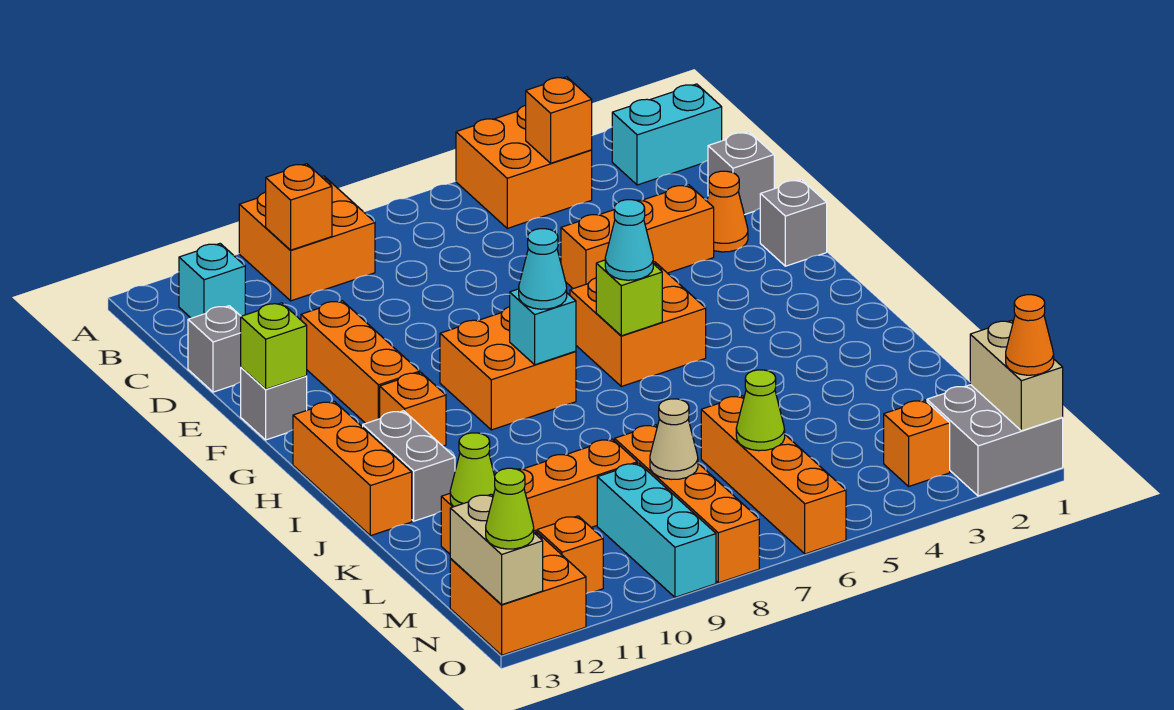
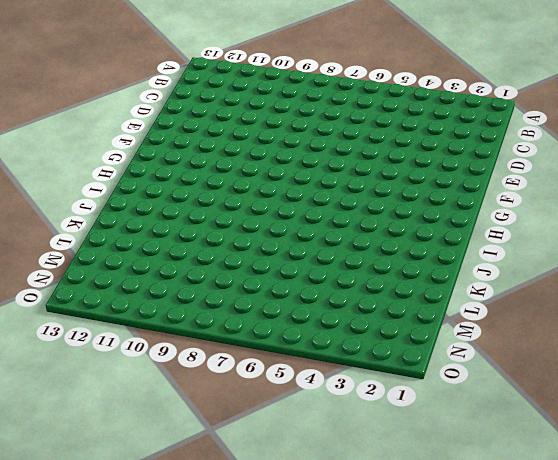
none -> orange brick A4:B5 level 1
none -> orange brick A9:B10 level 1
none -> cyan brick B1:B2 level 1
none -> cyan brick B12 level 1

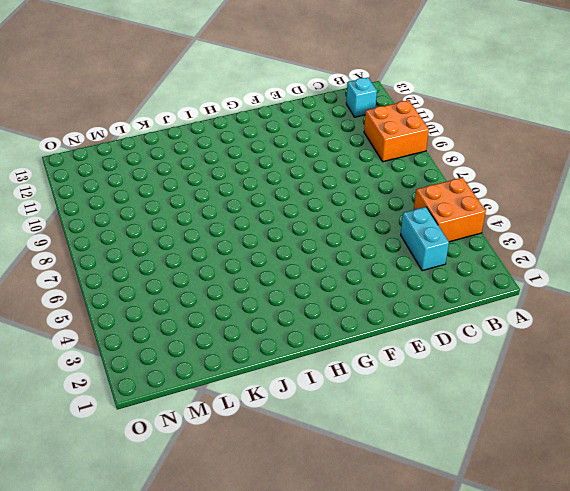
cyan brick C3:C4 level 1 -> cyan brick B1:B2 level 1
none -> grey brick D1 level 1
none -> grey brick D13 level 1
none -> orange cone E2 level 1
none -> orange brick E3:E5 level 1

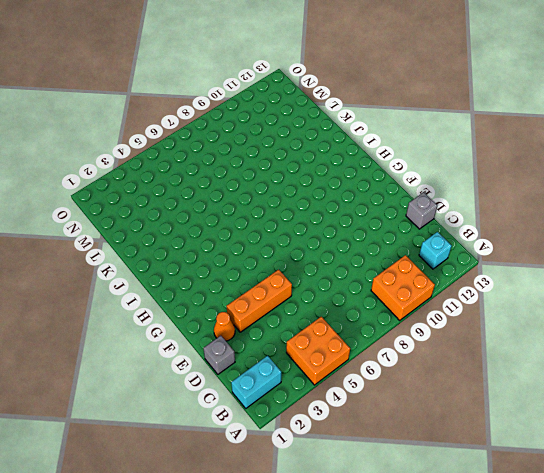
none -> orange brick E11:G11 level 1
none -> grey brick F1 level 1
none -> grey brick F13 level 1
none -> orange brick G5:H6 level 1

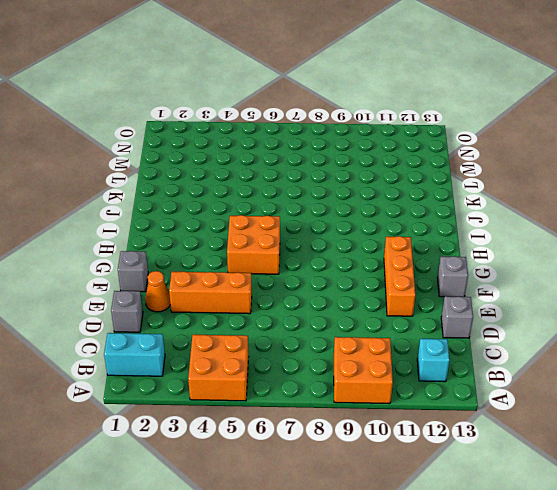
none -> orange brick G8:H9 level 1
none -> orange brick H11 level 1
none -> orange brick H13:J13 level 1
none -> grey brick I12:J12 level 1

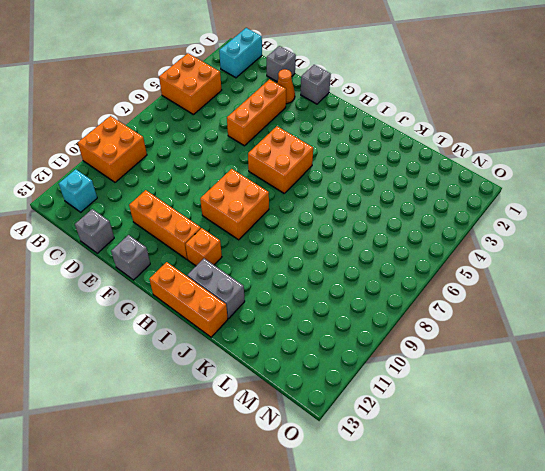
none -> orange brick L6:O6 level 1
none -> orange brick L8:O8 level 1
none -> orange brick L9:L12 level 1
none -> cyan brick M9:O9 level 1

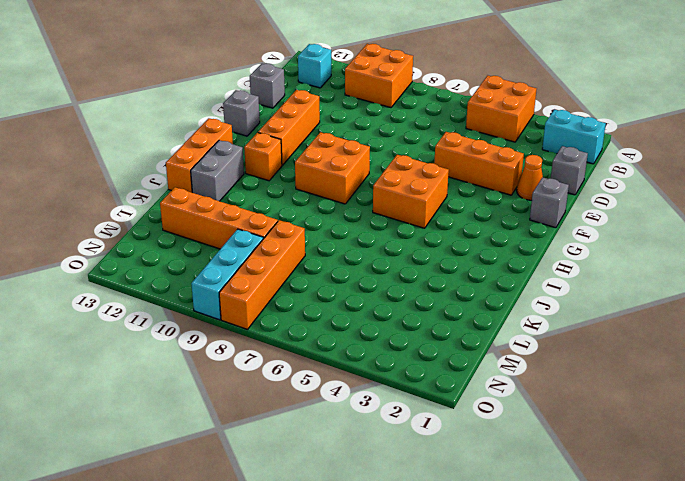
none -> orange brick L6:O6 level 1
none -> grey brick N1:O2 level 1
none -> orange brick N3 level 1
none -> orange brick N11 level 1

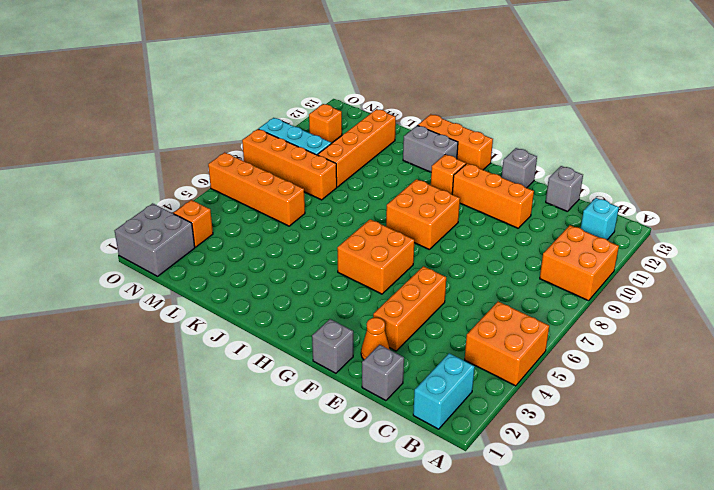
none -> orange brick N12:O13 level 1
none -> orange brick B4 level 2
none -> orange brick B10 level 2
none -> lime brick F13 level 2

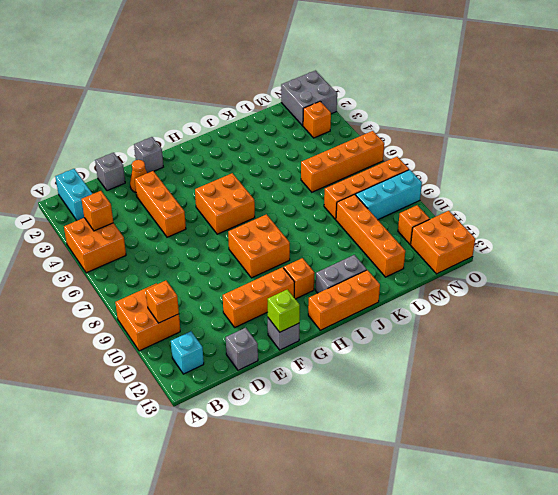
none -> lime brick H6 level 2
none -> cyan brick H8 level 2
none -> lime cone L12 level 2
none -> lime cone M6 level 2

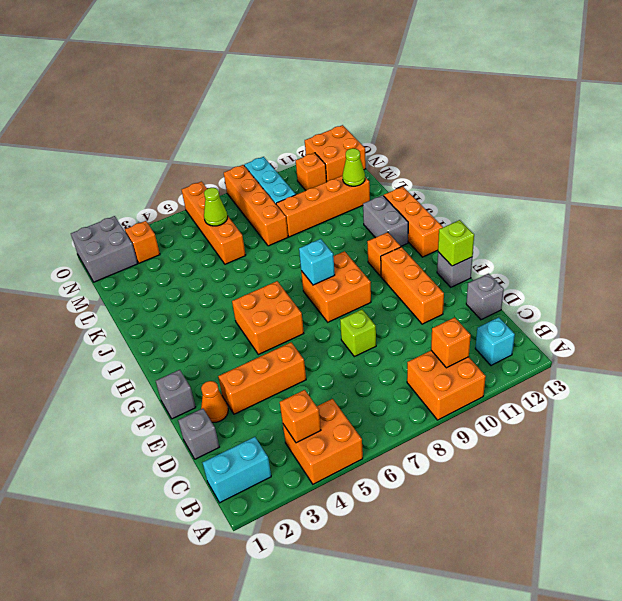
lime brick E8 level 1 -> lime brick H6 level 2
none -> tan cone M8 level 2
none -> tan brick N1:O1 level 2
none -> tan brick N13:O13 level 2
none -> cyan cone H6 level 3

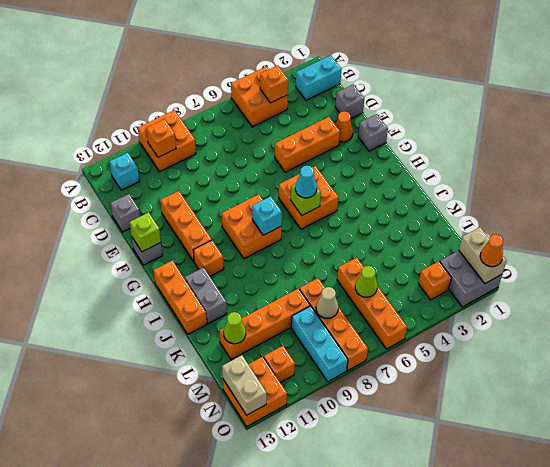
none -> cyan cone H8 level 3
none -> lime cone O13 level 3

